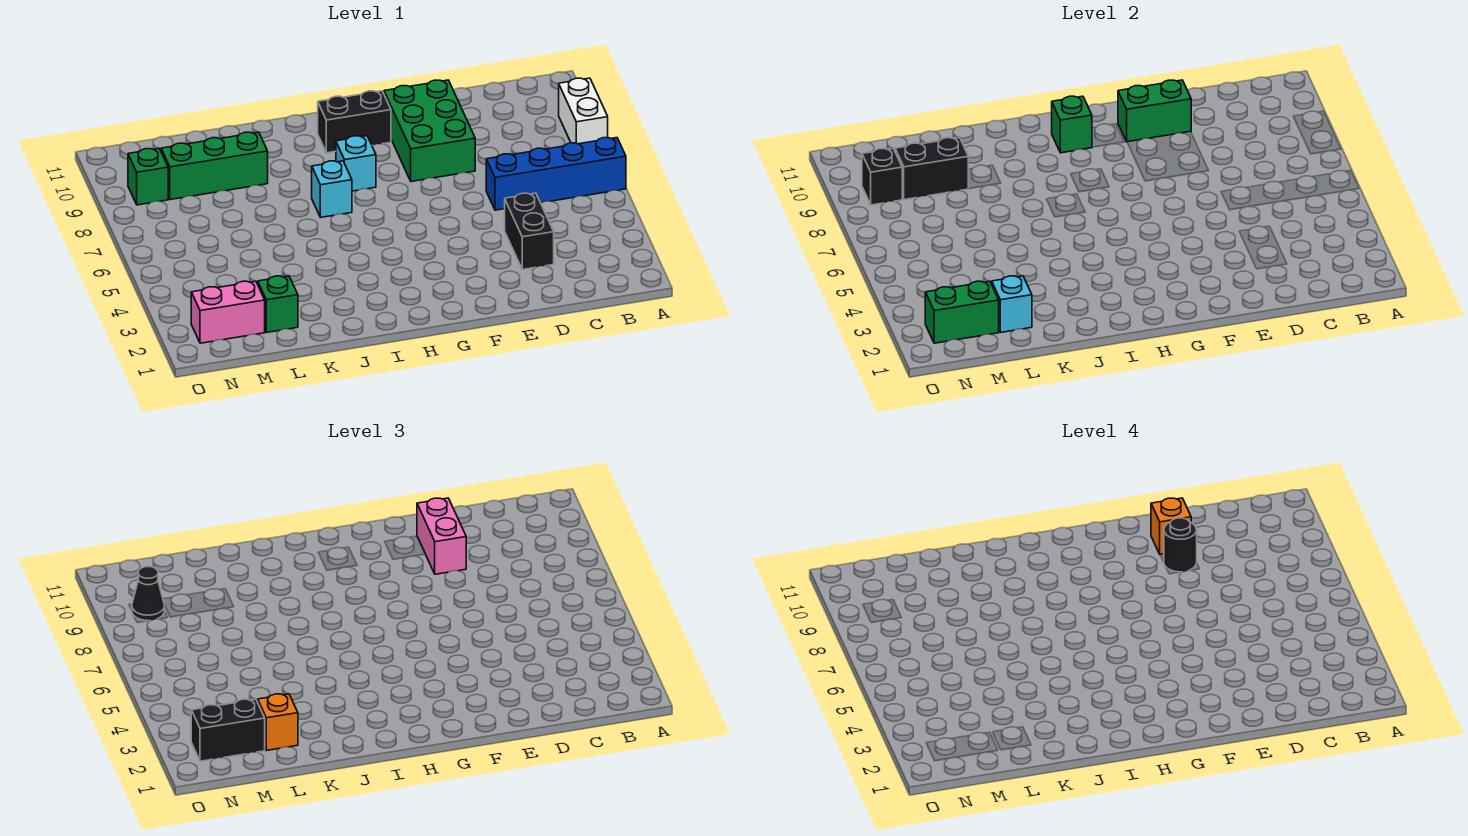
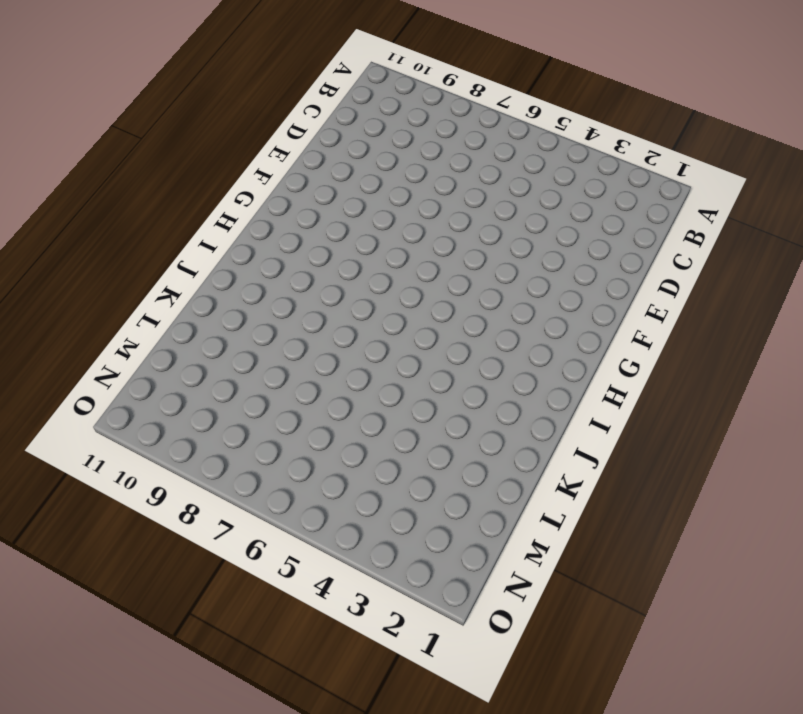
none -> blue brick A6:D6 level 1
none -> white brick A8:A9 level 1
none -> black brick D3:D4 level 1

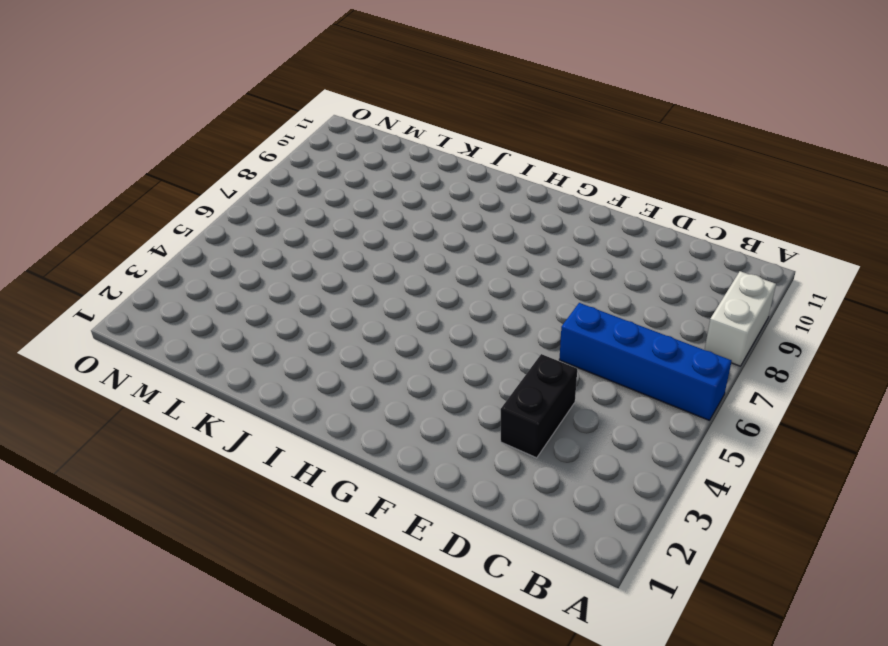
none -> green brick E8:F10 level 1
none -> black brick G10:H10 level 1
none -> cyan brick H8 level 1

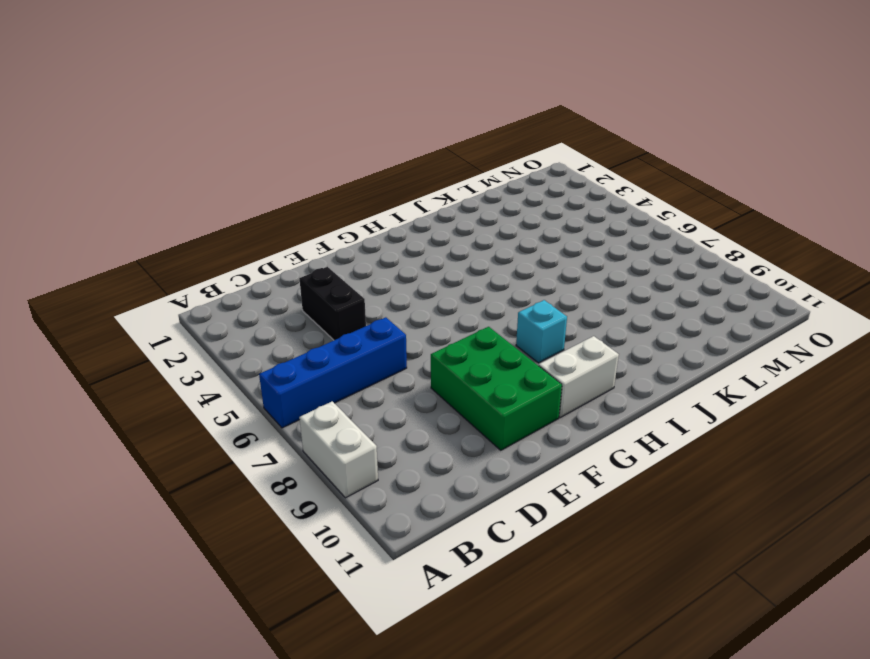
white brick G10:H10 level 1 -> black brick G10:H10 level 1
none -> cyan brick I7 level 1
none -> green brick K9:M9 level 1
none -> green brick L2 level 1

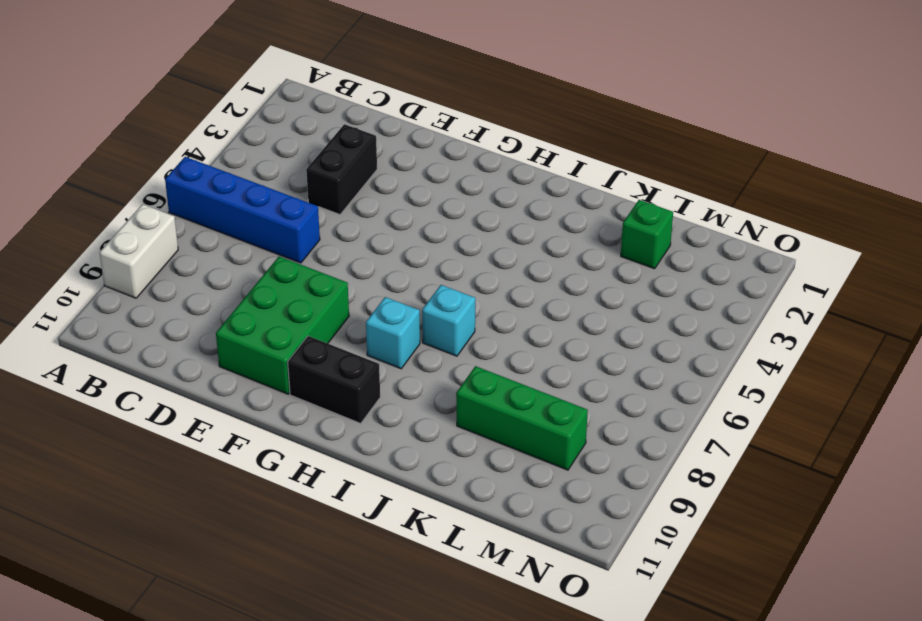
none -> pink brick M2:N2 level 1
none -> green brick N9 level 1
none -> green brick E10:F10 level 2

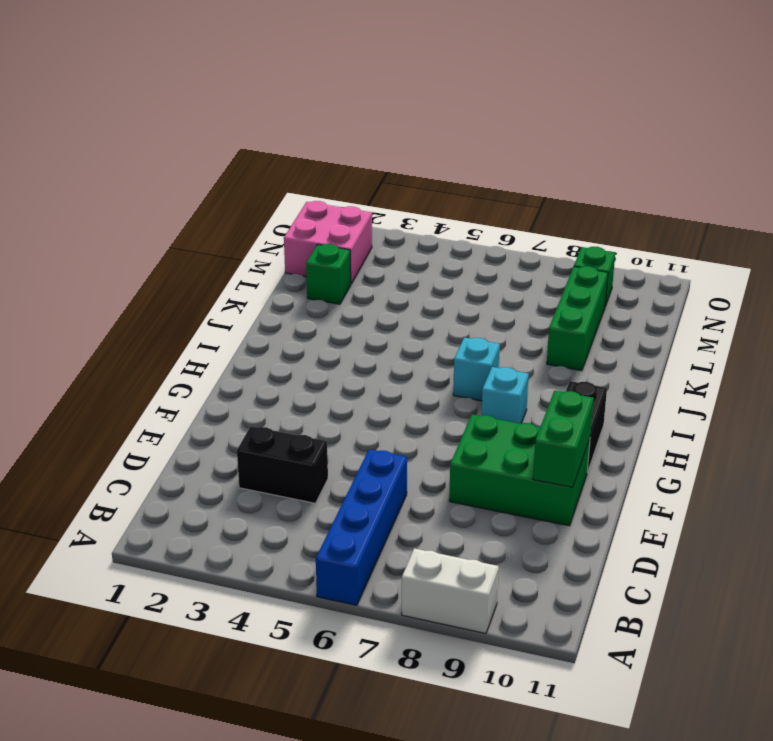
pink brick M1:N2 level 1 -> pink brick M2:N2 level 1
none -> green brick H10 level 2
none -> cyan brick L2 level 2
none -> black brick L9:M9 level 2

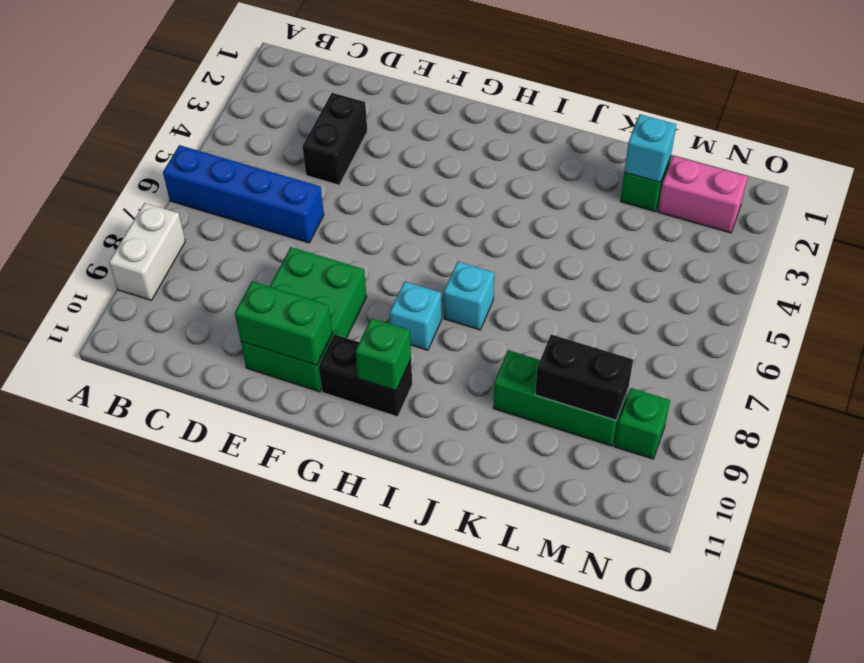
none -> green brick M2:N2 level 2
none -> black brick N9 level 2
none -> pink brick E9:E10 level 3

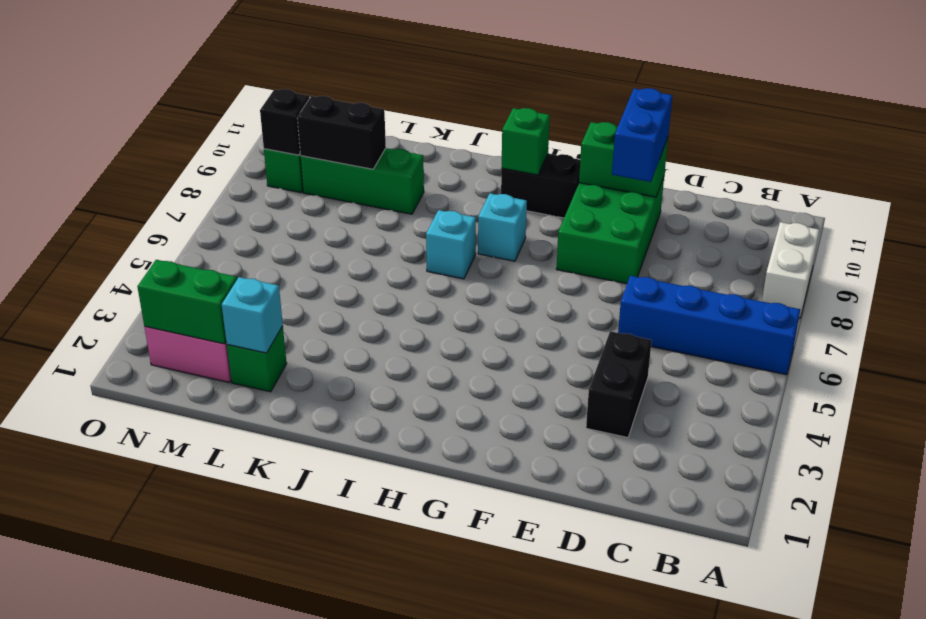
blue brick E9:E10 level 3 -> pink brick E9:E10 level 3
none -> orange brick L2 level 3
none -> black brick M2:N2 level 3
none -> black cone N9 level 3

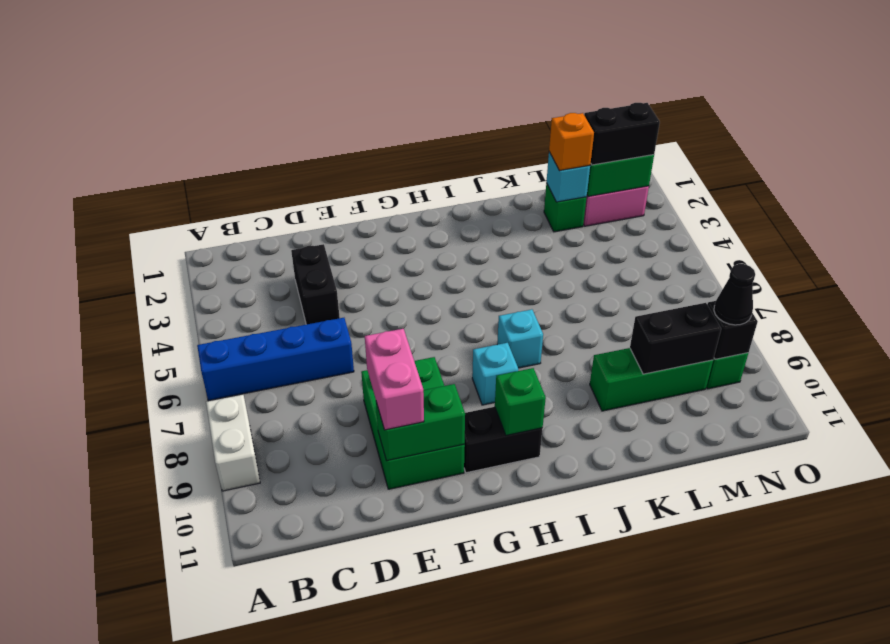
none -> black round brick E9 level 4
none -> orange brick E10 level 4

